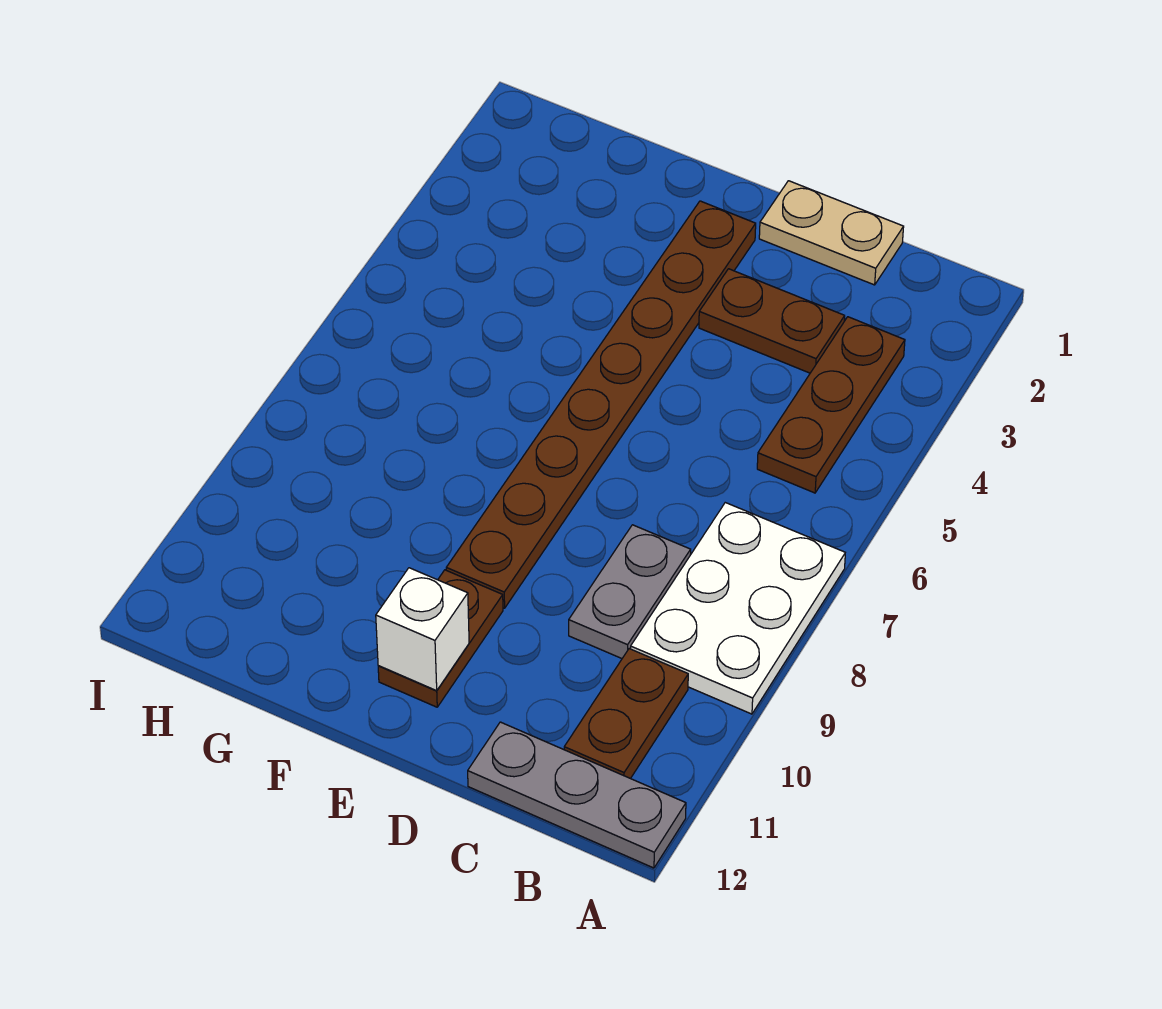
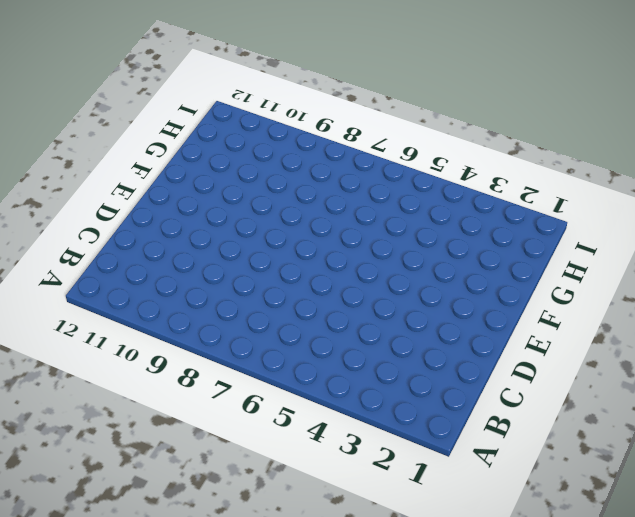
none -> white plate A7:B9 level 1
none -> grey plate A12:C12 level 1

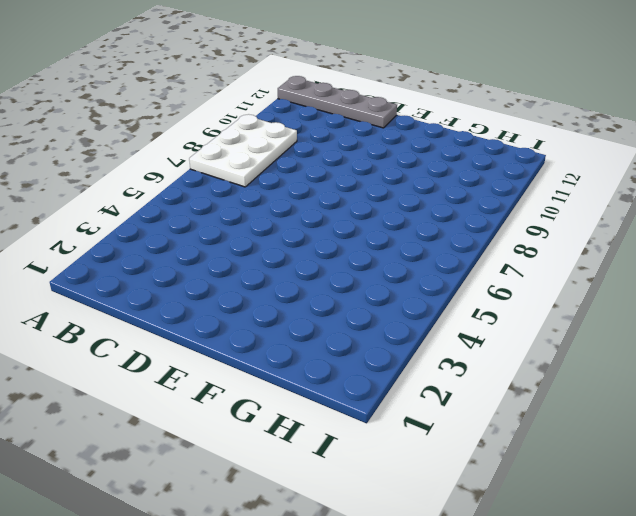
grey plate A12:D12 level 1 -> grey plate A12:C12 level 1
none -> brown plate B3:B5 level 1
none -> brown plate B10:B11 level 1

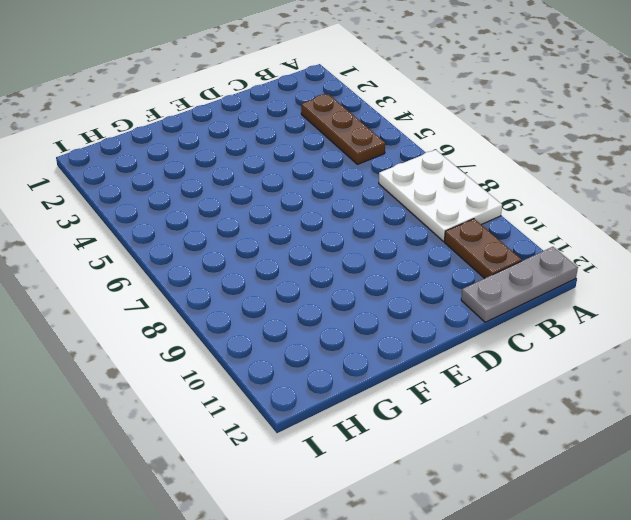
none -> tan plate C1:D1 level 1
none -> brown plate C3:D3 level 1

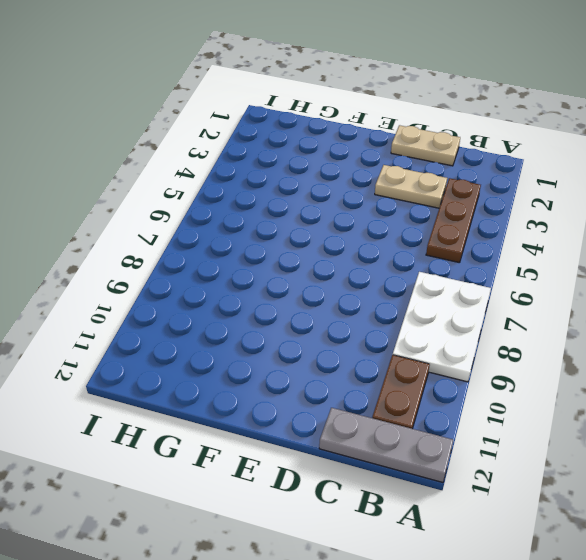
tan plate C3:D3 level 1 -> brown plate C3:D3 level 1
none -> grey plate C8:C9 level 1
none -> brown plate E2:E9 level 1

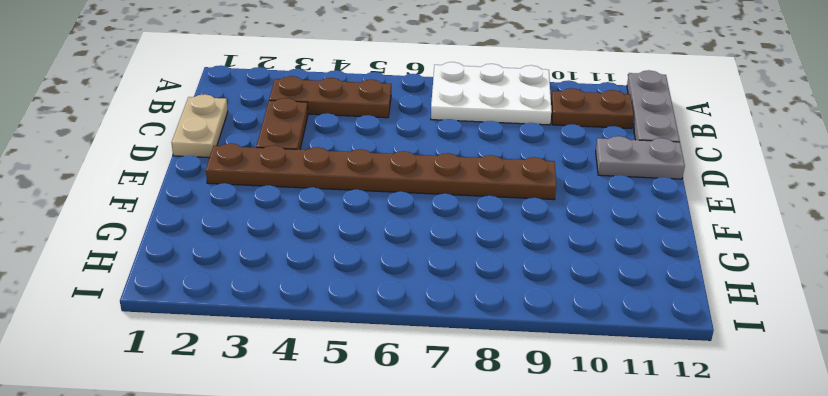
grey plate D11:D12 level 1 -> grey plate C8:C9 level 1
none -> brown plate E10:E11 level 1
none -> white brick E11 level 2

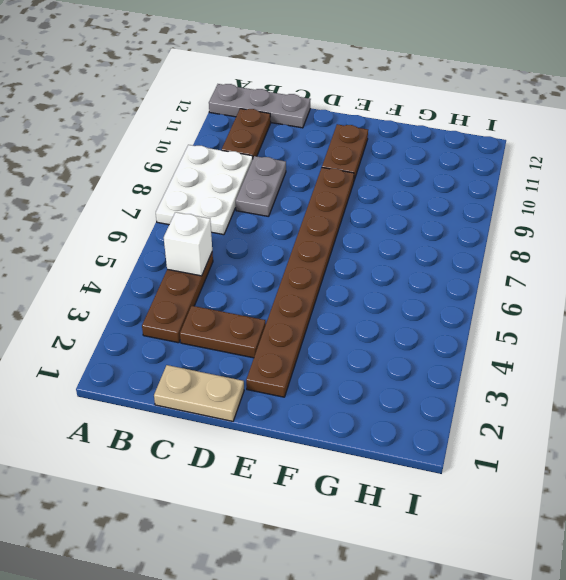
white brick B5 level 2 -> white brick E11 level 2

